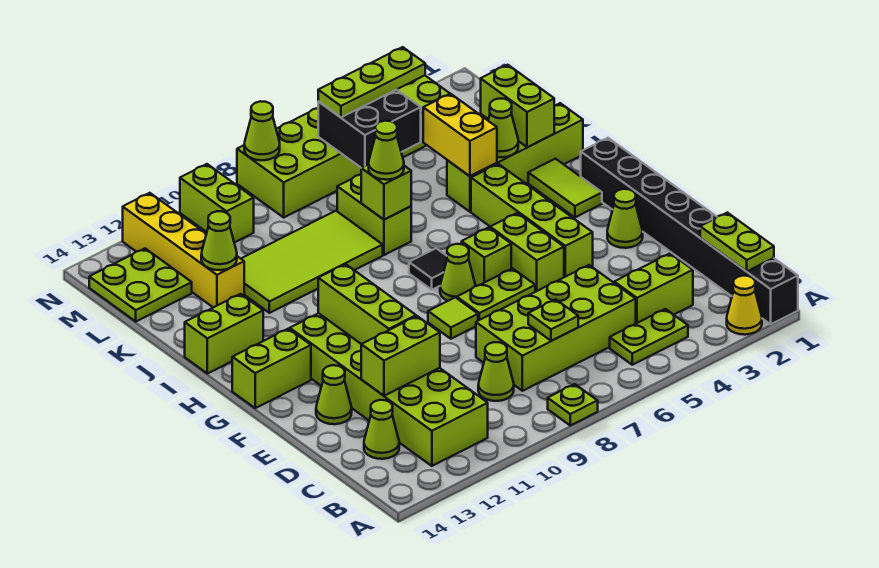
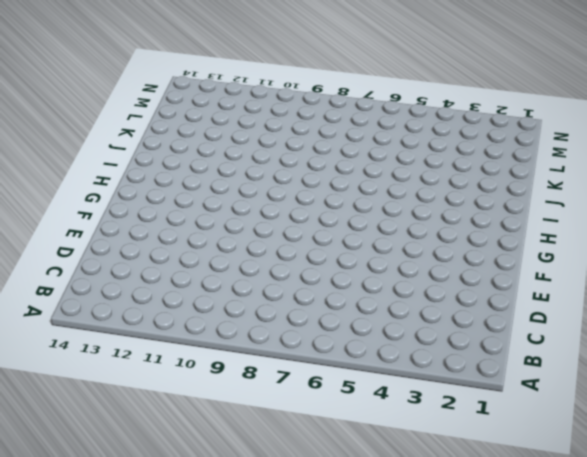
none -> black brick A1:H1 level 1
none -> yellow cone A2 level 1
none -> lime plate A8 level 1
none -> lime plate B4:B5 level 1

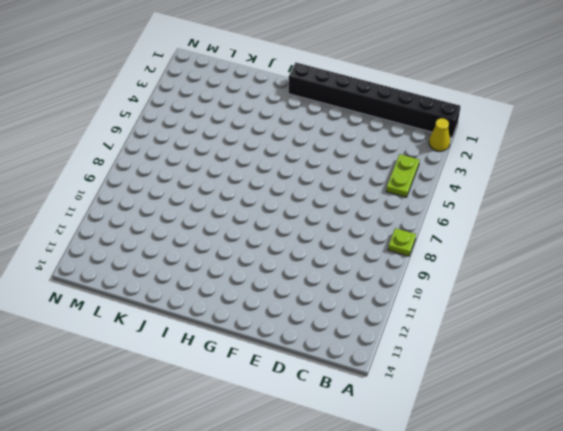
none -> lime brick B11:G12 level 1
none -> lime brick C3:C4 level 1
none -> lime brick C5:D8 level 1
none -> lime cone C9 level 1

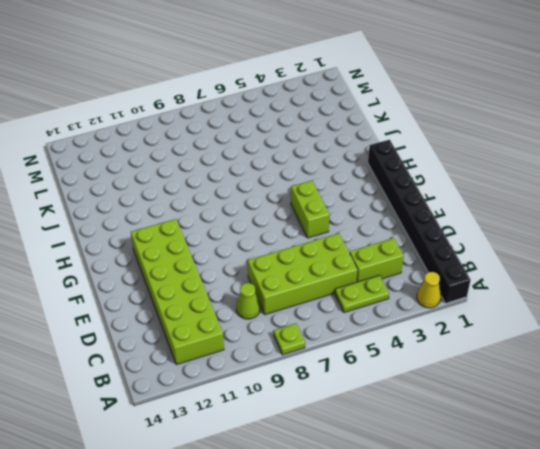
none -> lime cone C13 level 1
none -> lime cone E13 level 1
none -> lime cone F2 level 1
none -> lime brick F4:I4 level 1

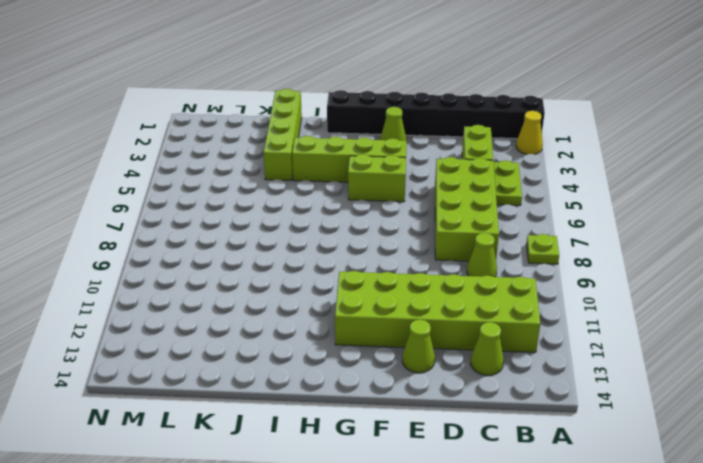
none -> lime plate F6:F7 level 1
none -> lime tile F8 level 1
none -> lime brick G6 level 1
none -> lime cone G7 level 1

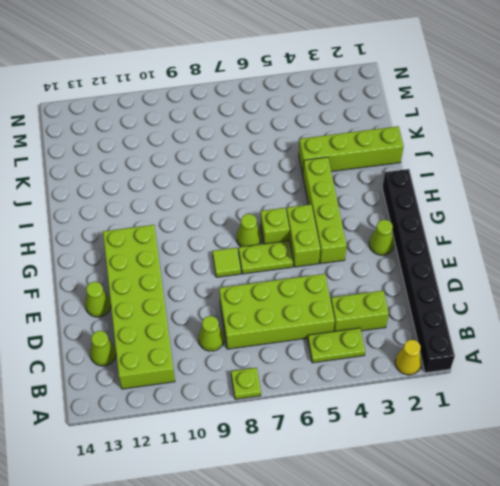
none -> lime brick G13:G14 level 1
none -> lime tile H2:I2 level 1
none -> black tile H7 level 1
none -> lime brick I13:I14 level 1

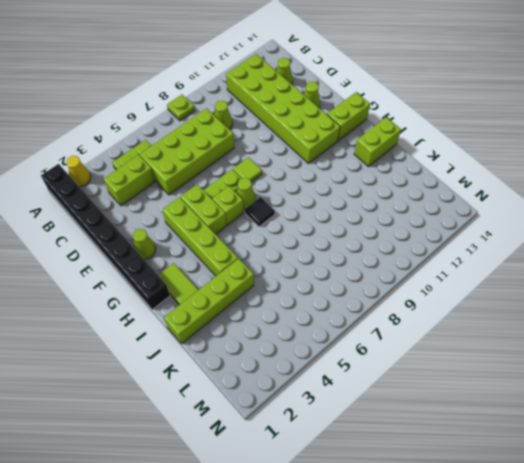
none -> lime brick J7:K7 level 1
none -> lime tile J8:K11 level 1
none -> yellow brick K12:N12 level 1
none -> lime plate L13:M14 level 1

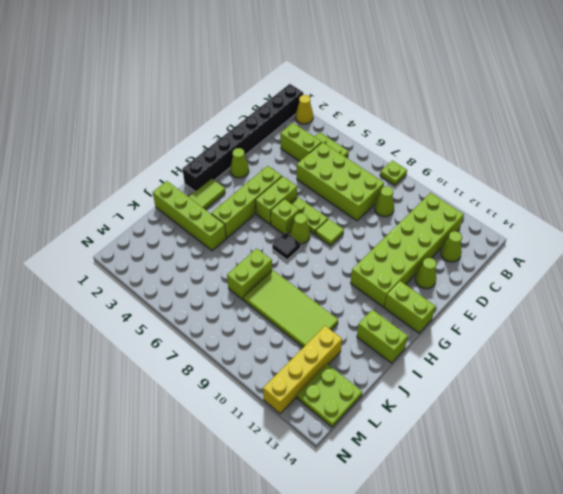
none -> lime brick M3:N8 level 1
none -> lime brick M10:N10 level 1
none -> lime plate B1:C1 level 2
none -> lime plate C7 level 2

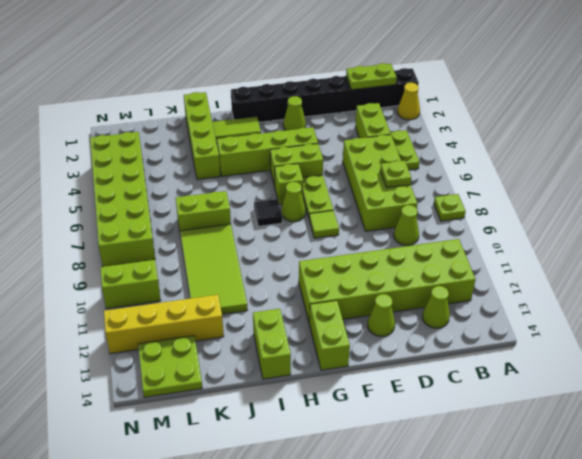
none -> lime brick D11:D12 level 2
none -> lime brick E11:G11 level 2
none -> lime brick J2:K2 level 2
none -> lime cone J3 level 2

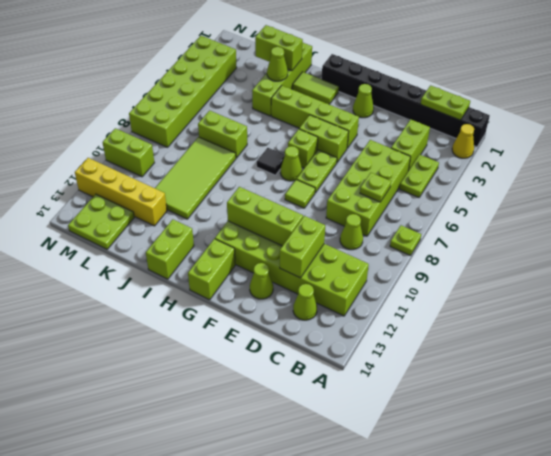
none -> yellow brick J4:K4 level 2
none -> lime brick J7 level 2
none -> lime cone K12 level 2
none -> black brick L5:M6 level 2

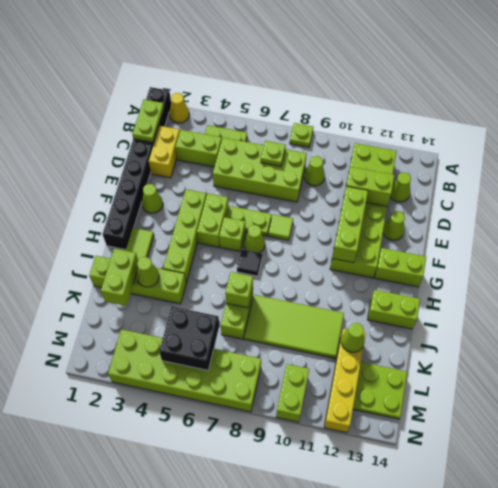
yellow brick C2:D2 level 1 -> yellow brick J4:K4 level 2
none -> lime cone N8 level 2
none -> lime cone J7 level 3
none -> lime plate M4:M6 level 3

